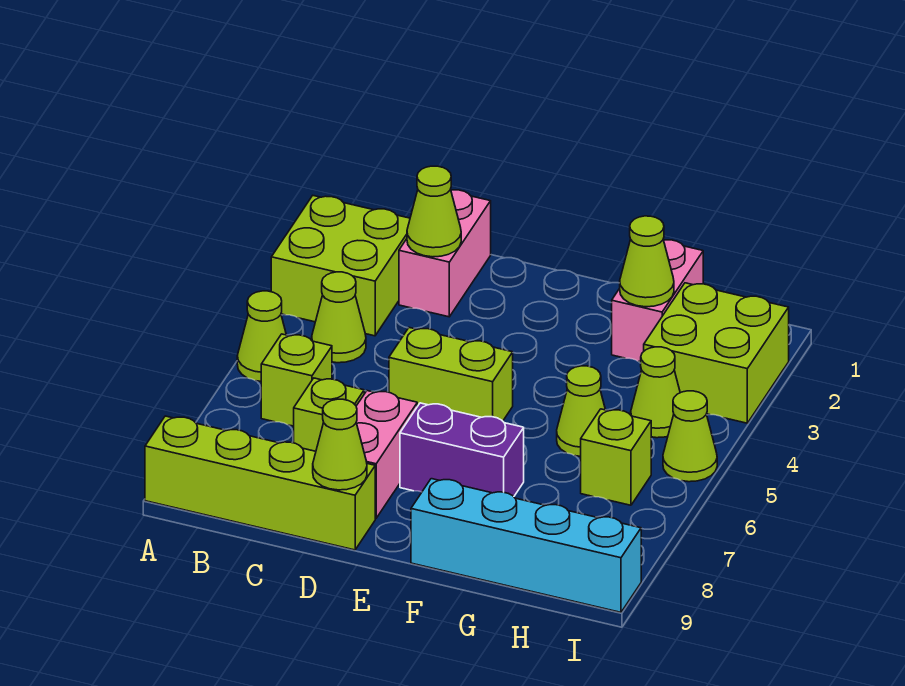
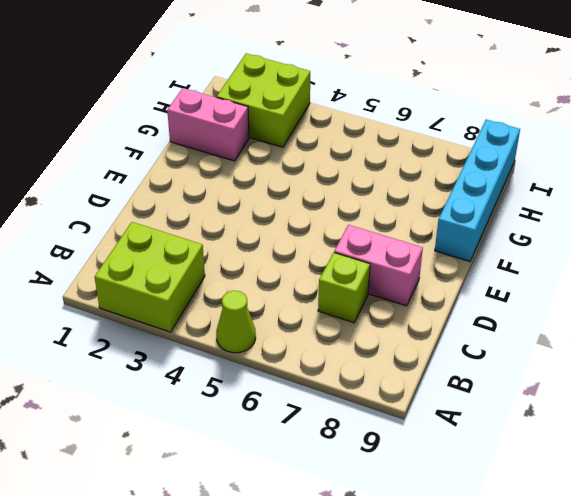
none -> lime brick A9:D9 level 1
none -> lime cone B4 level 1
none -> lime brick B6 level 1

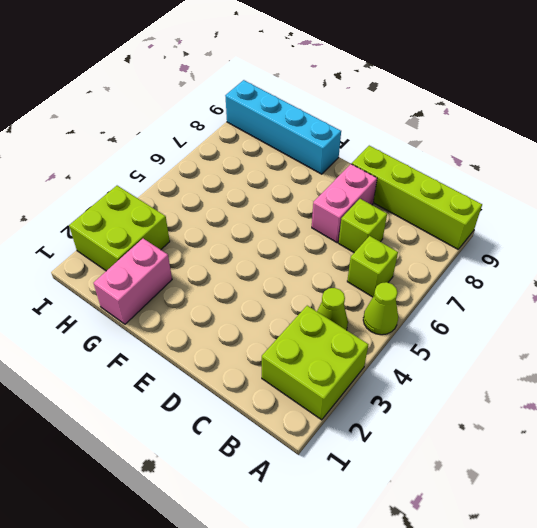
none -> pink brick C1:C2 level 1
none -> lime brick D5:E5 level 1
none -> purple brick E7:F7 level 1

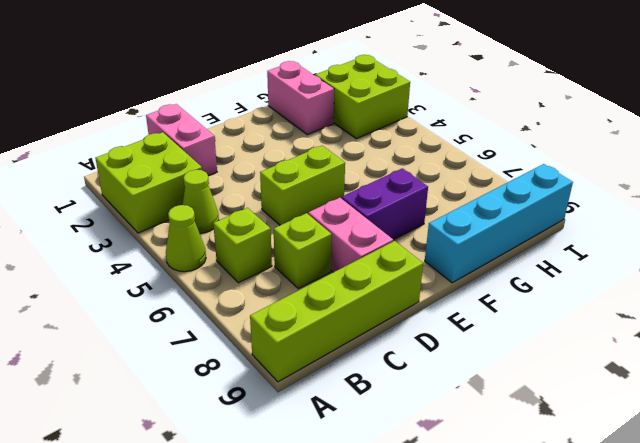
none -> lime cone G5 level 1
none -> lime cone H4 level 1
none -> lime brick H6 level 1

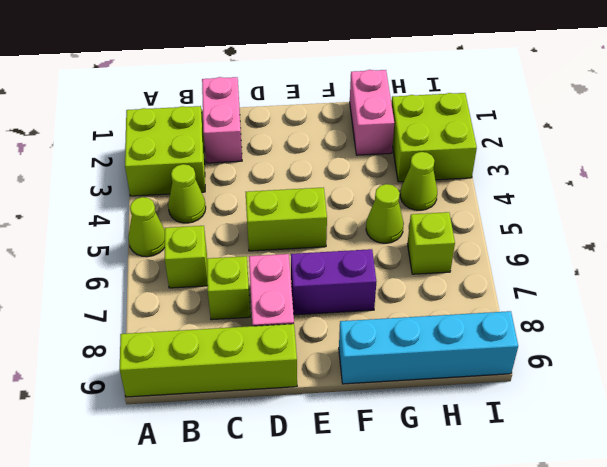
none -> lime cone I5 level 1
none -> lime cone C2 level 2
none -> lime cone D9 level 2

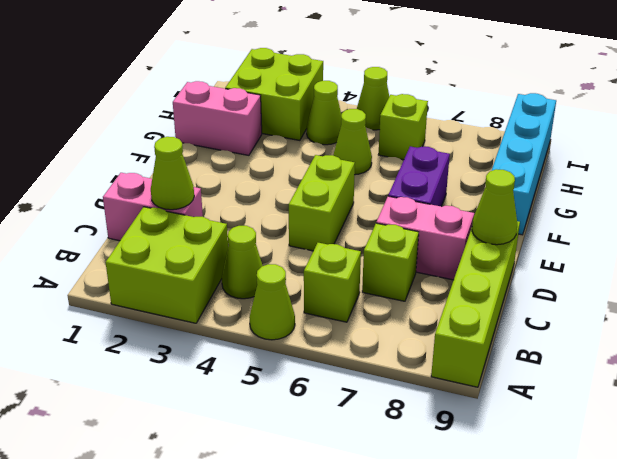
none -> lime cone G2 level 2

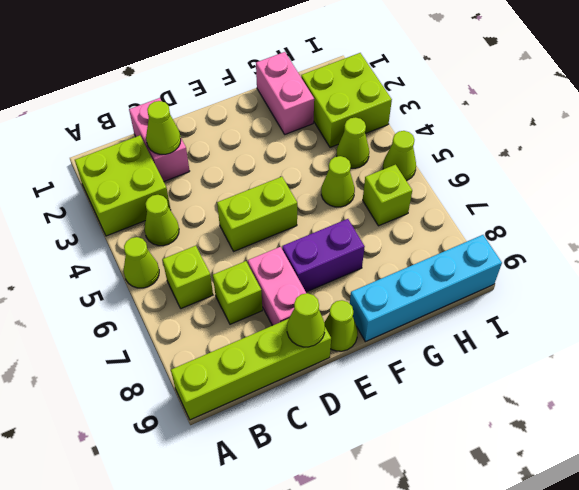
lime cone E9 level 1 -> lime cone G2 level 2

